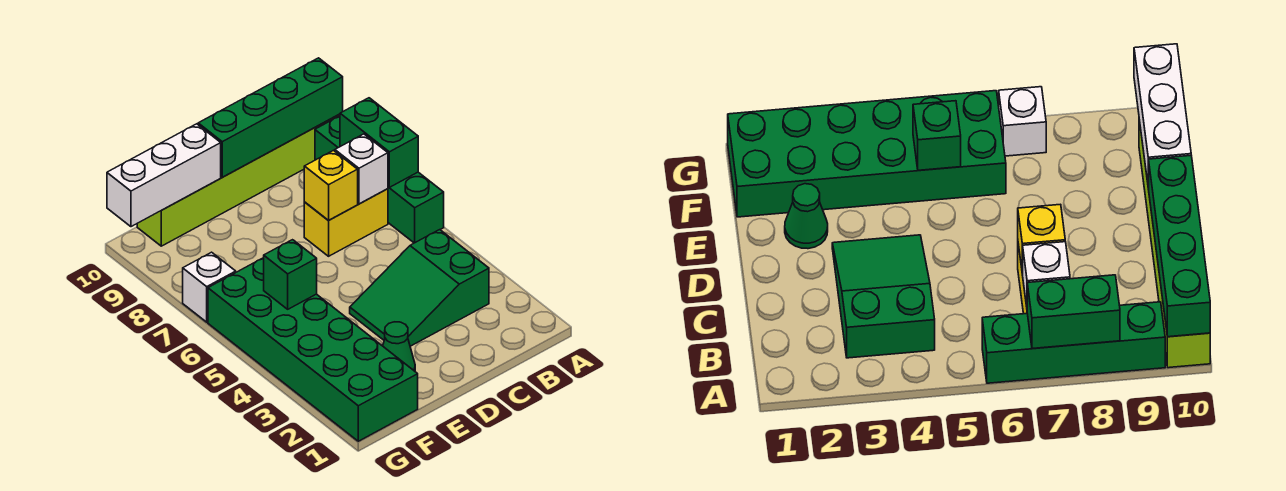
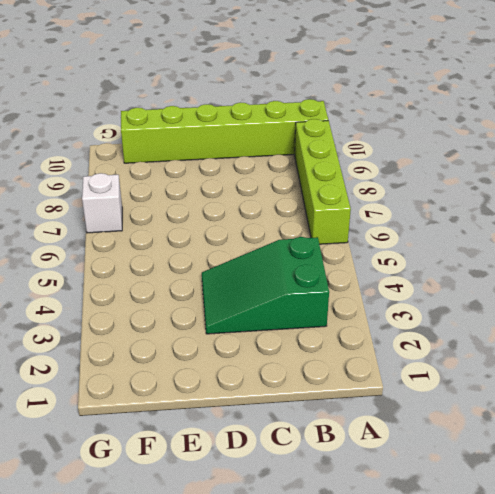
lime brick A6:A9 level 1 -> green brick A6:A9 level 1
none -> yellow brick B7:C7 level 1
none -> green cone E2 level 1
none -> green brick F1:G6 level 1

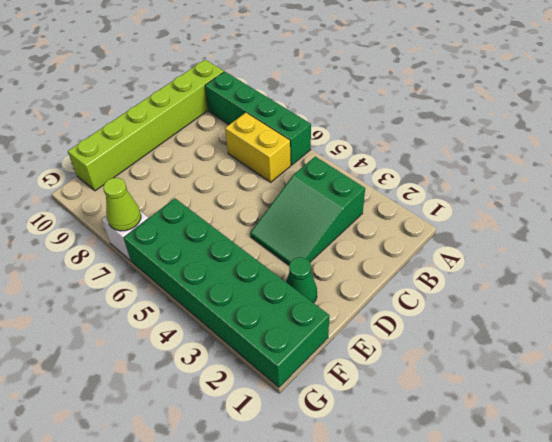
yellow brick B6:B7 level 1 -> yellow brick B7:C7 level 1
lime cone G7 level 2 -> none
none -> green brick A7:A8 level 2
none -> green brick A10:D10 level 2
none -> white brick B7 level 2

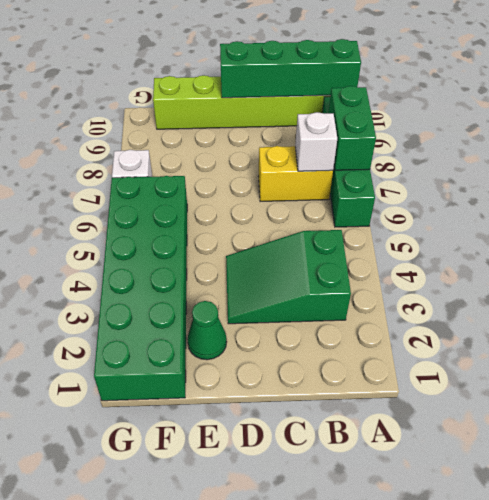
none -> yellow brick C7 level 2
none -> white brick E10:G10 level 2
none -> green brick F5 level 2

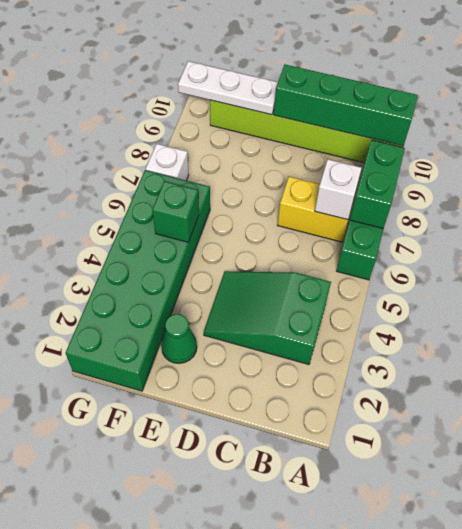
white plate E10:G10 level 2 -> white brick E10:G10 level 2
none -> yellow brick C7 level 2

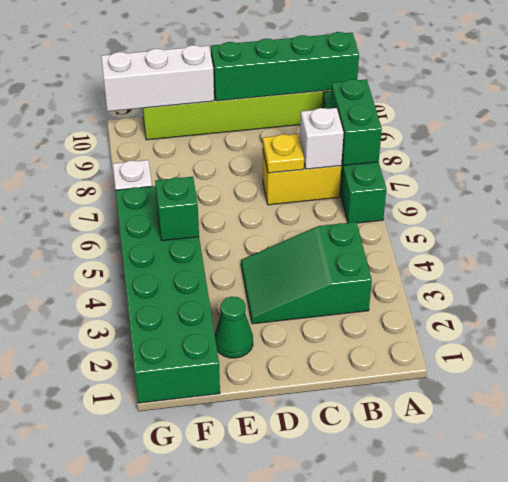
yellow plate C7 level 2 -> yellow brick C7 level 2

